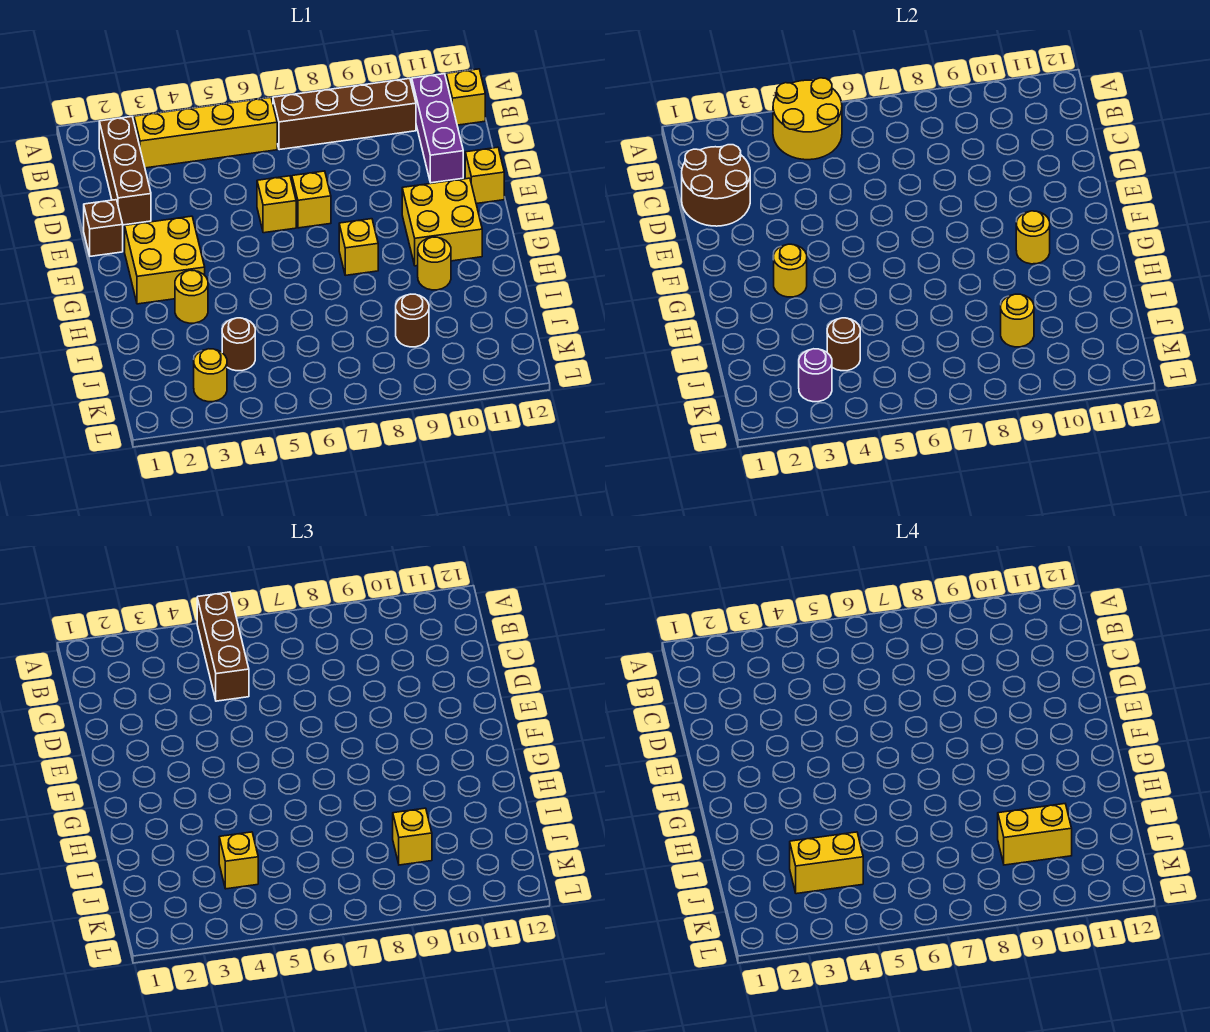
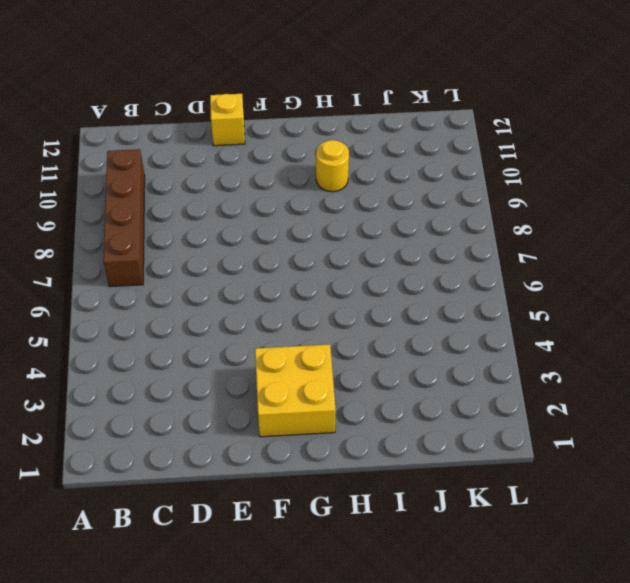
none -> brown brick B2:D2 level 1
none -> yellow brick B3:B6 level 1
none -> purple brick B11:D11 level 1

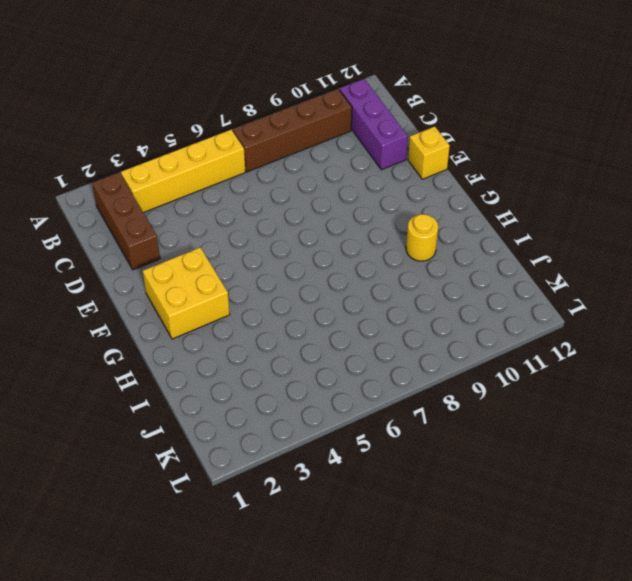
none -> yellow brick B12 level 1
none -> brown brick E1 level 1
none -> yellow brick E6 level 1

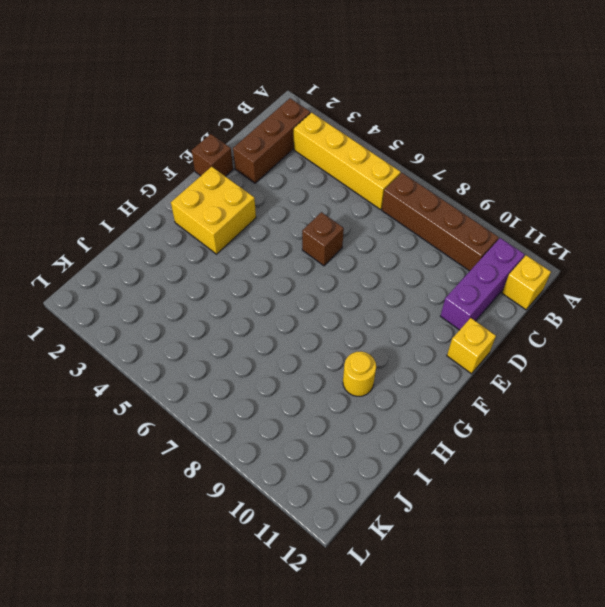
brown brick E6 level 1 -> yellow brick E6 level 1
none -> yellow brick E7 level 1
none -> yellow brick F10:G11 level 1
none -> yellow brick G8 level 1

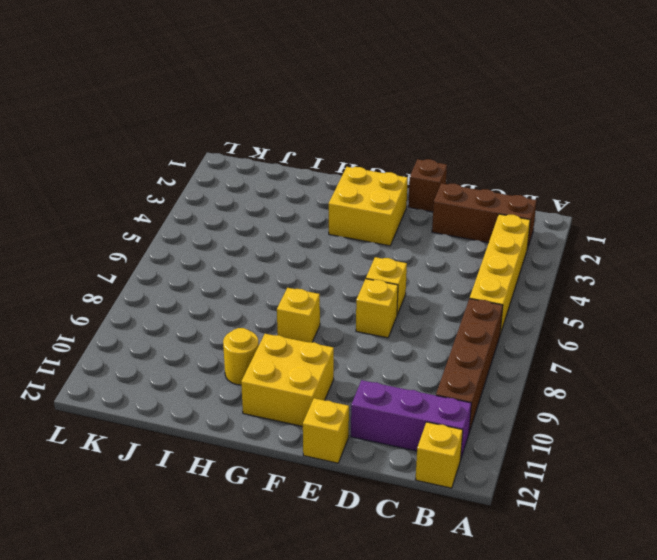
none -> yellow round brick H3 level 1
none -> brown round brick J4 level 1
none -> brown round brick J9 level 1

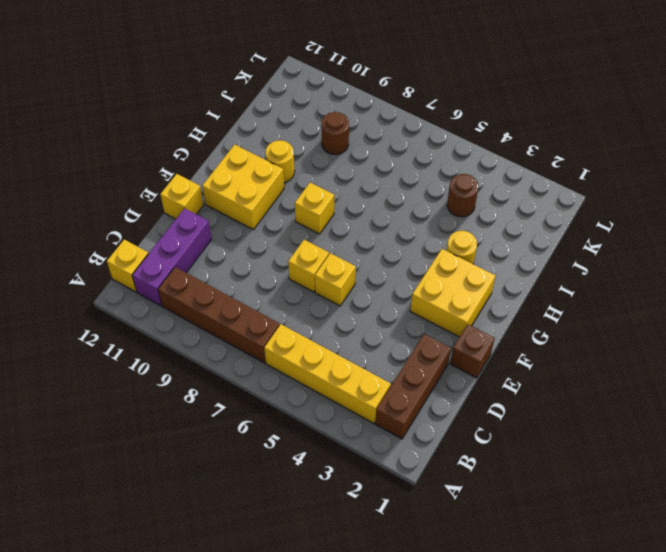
none -> yellow round brick K3 level 1
none -> yellow round brick A4:B5 level 2
none -> brown round brick C1:D2 level 2

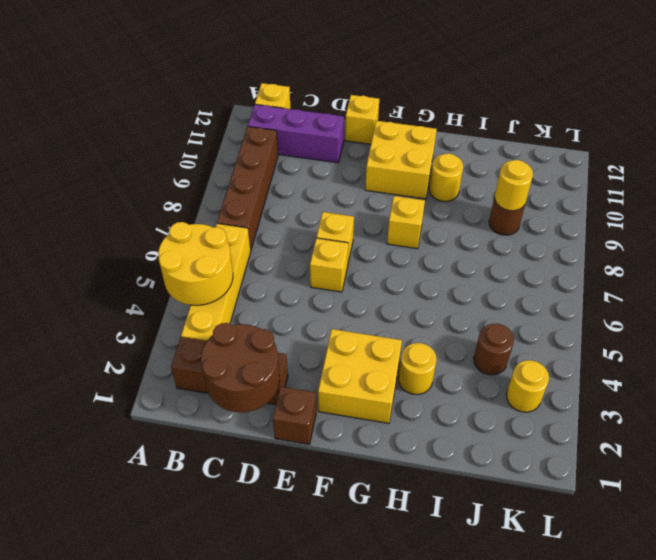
none -> yellow round brick G3 level 2
none -> yellow round brick G10 level 2
none -> brown round brick J4 level 2

